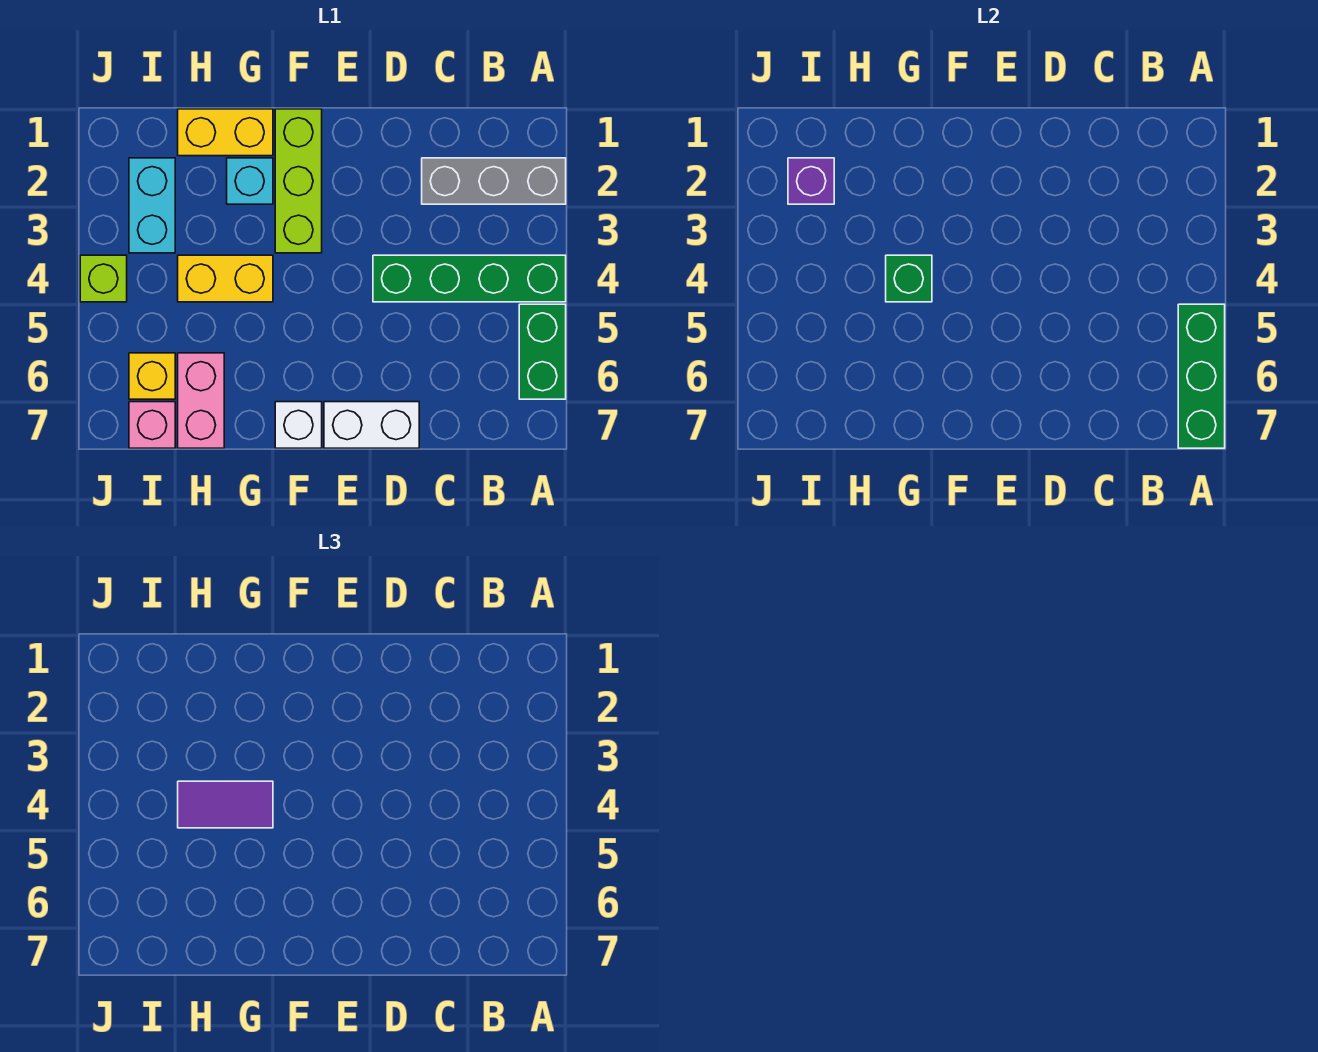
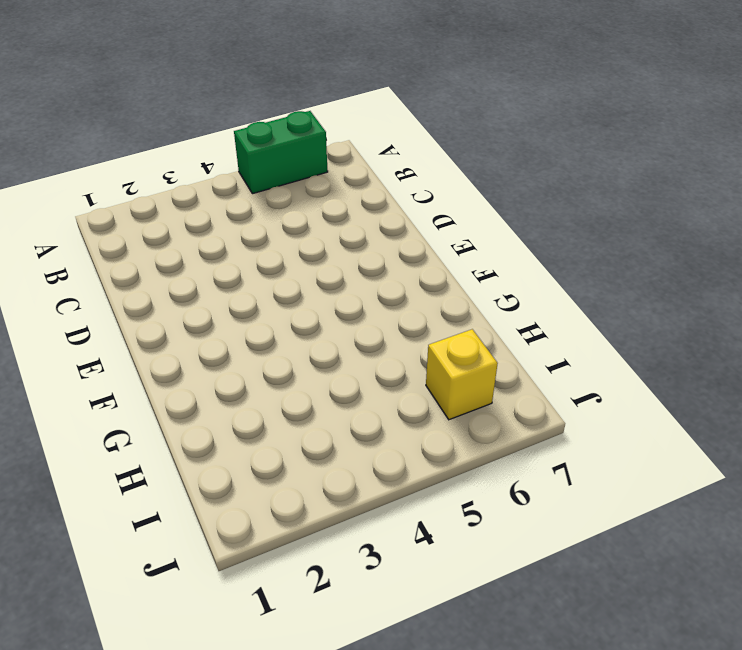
none -> grey brick A2:C2 level 1
none -> green brick A4:D4 level 1
none -> white brick D7:E7 level 1

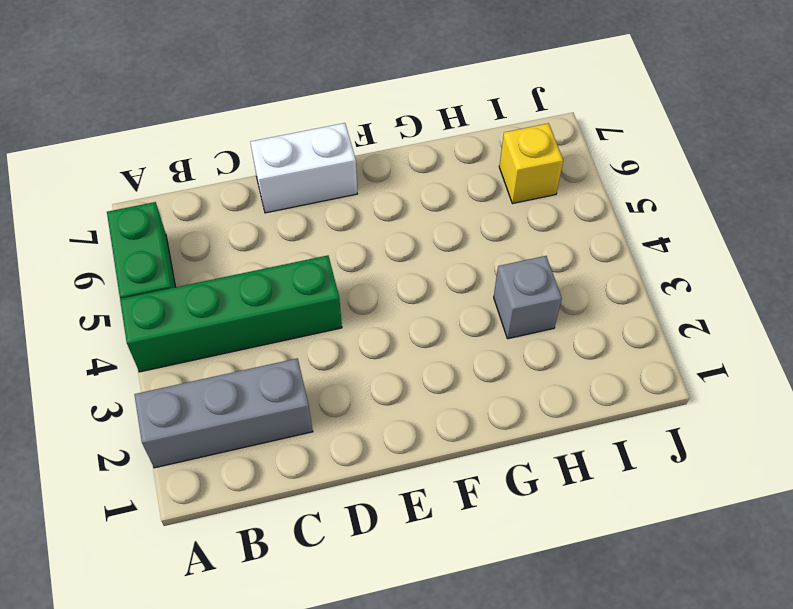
grey brick H3 level 1 -> none
none -> lime brick F1:F3 level 1
none -> white brick F7 level 1
none -> yellow brick G1:H1 level 1

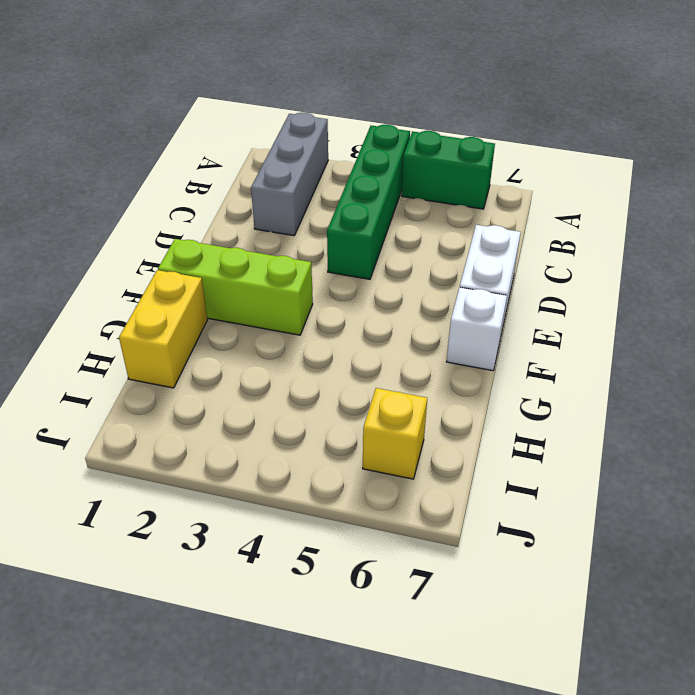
none -> cyan brick G2 level 1
none -> yellow brick G4:H4 level 1
none -> pink brick H6:H7 level 1

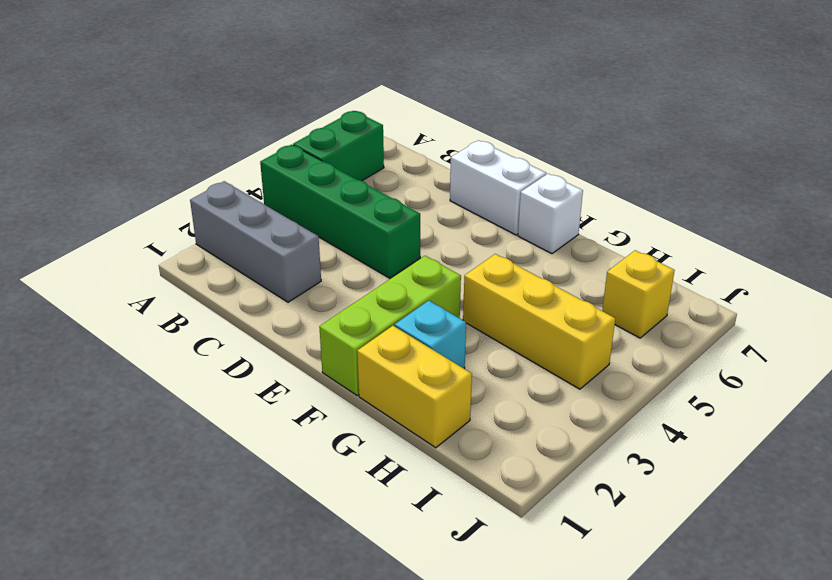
yellow brick G4:I4 level 1 -> yellow brick G4:H4 level 1
none -> pink brick H6:H7 level 1
none -> cyan brick I2:I3 level 1
none -> pink brick I7 level 1

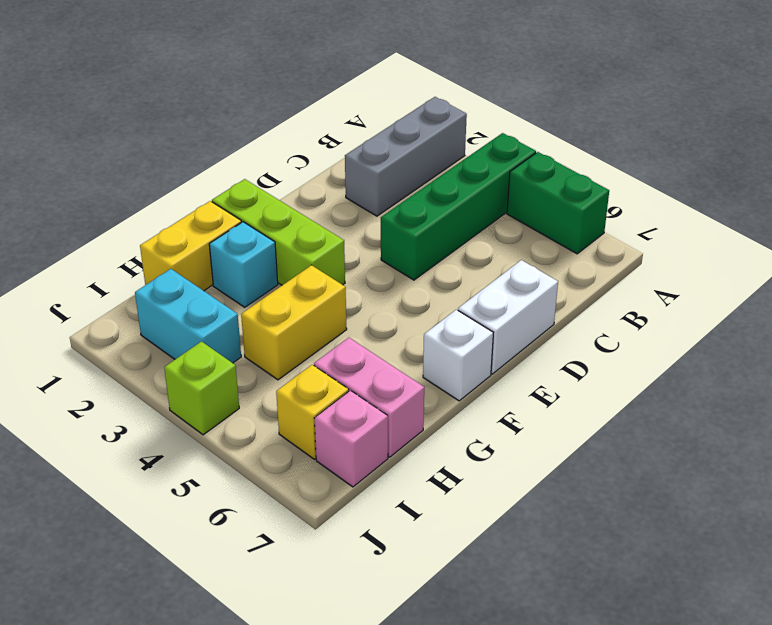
none -> green brick A5:A7 level 2
none -> green brick G4 level 2
none -> purple brick I2 level 2

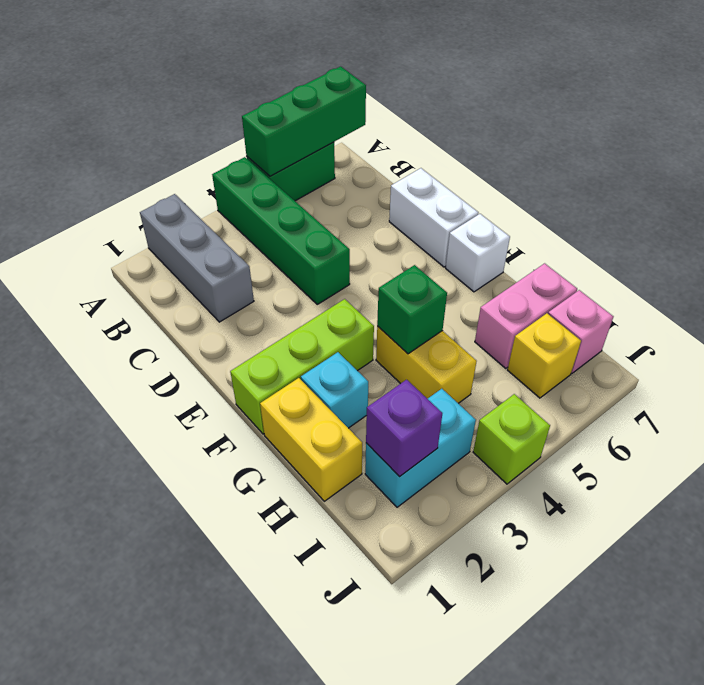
none -> purple tile G4:H4 level 3

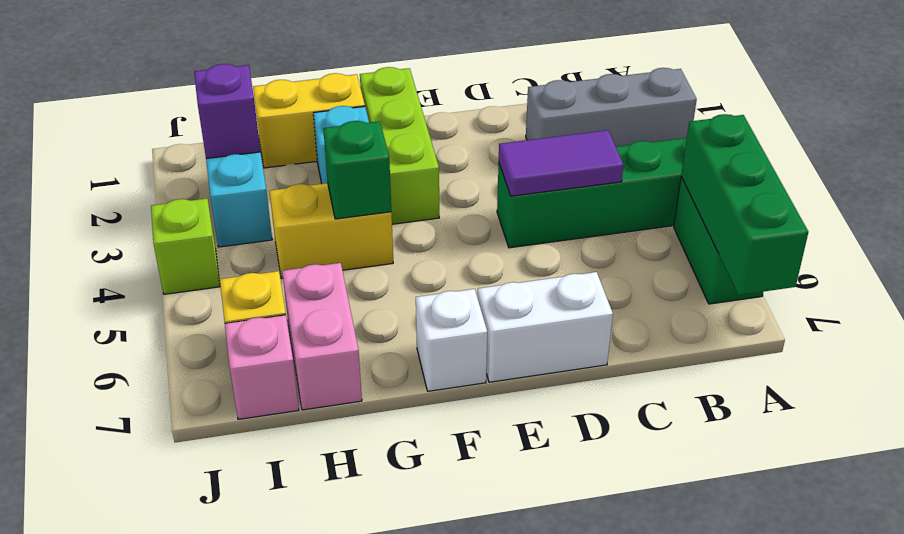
purple tile C4:D4 level 2 -> purple tile G4:H4 level 3

